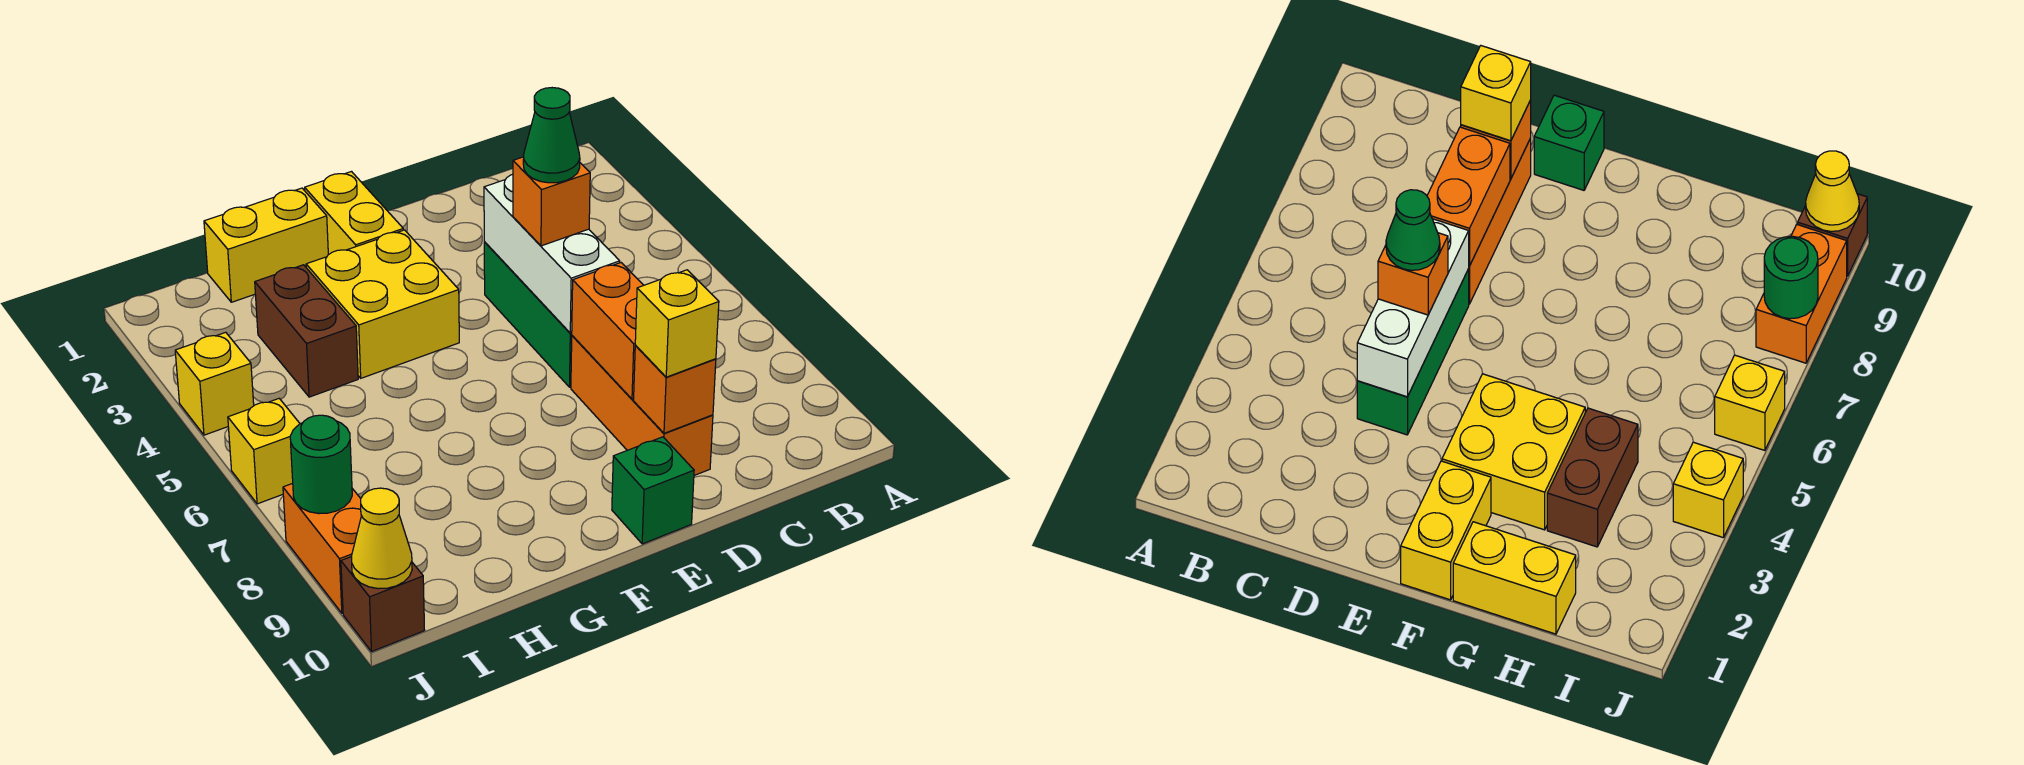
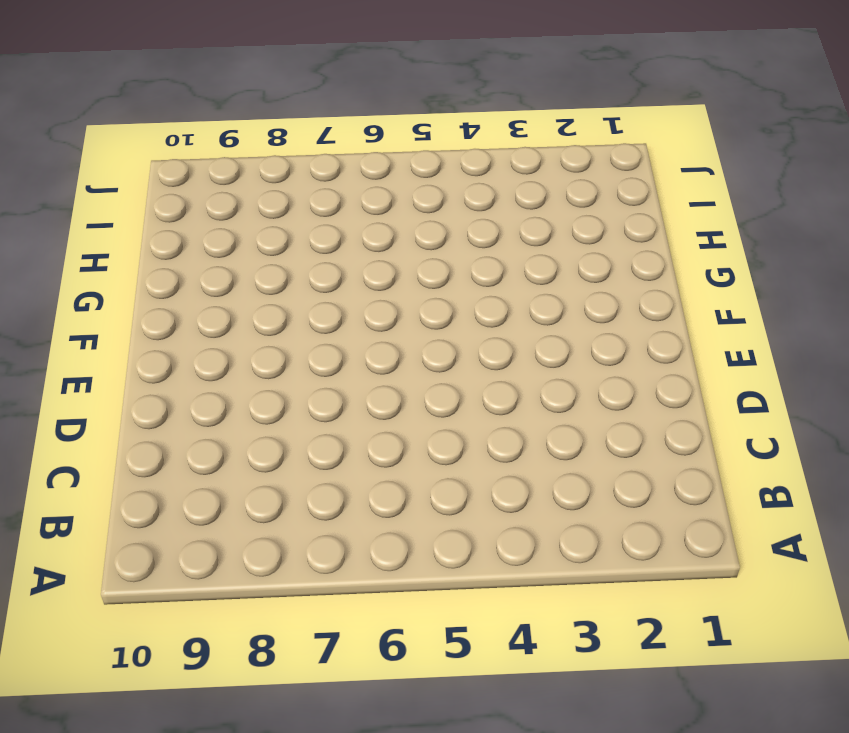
none -> green brick D4:D6 level 1
none -> orange brick D7:D9 level 1
none -> green brick E10 level 1

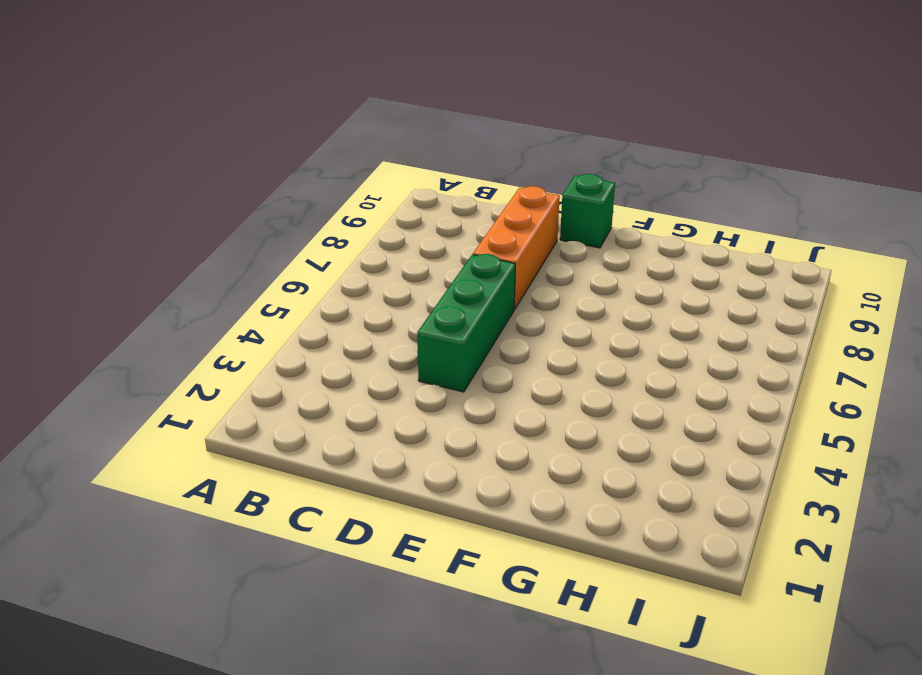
none -> yellow brick F1:F2 level 1
none -> yellow brick F3:G4 level 1
none -> yellow brick G1:H1 level 1

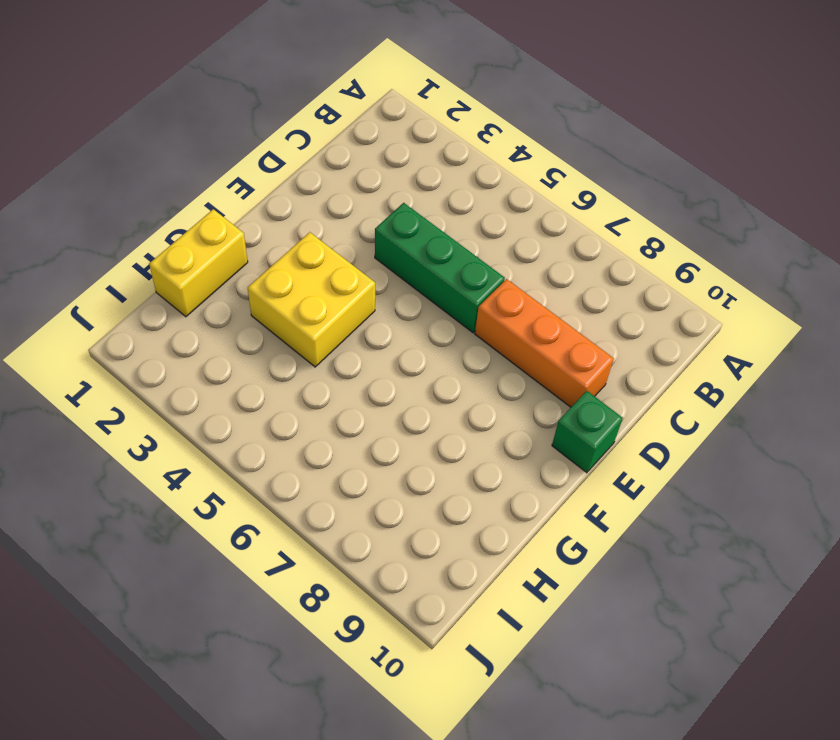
none -> yellow brick F1:F2 level 1
none -> brown brick H3:H4 level 1
none -> yellow brick J4 level 1

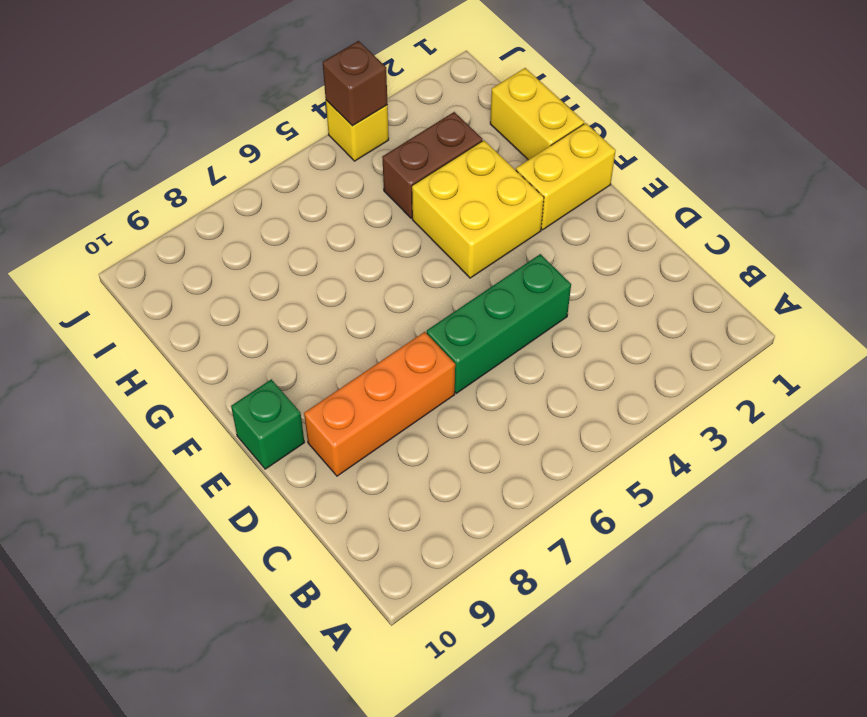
brown brick J4 level 2 -> brown brick J10 level 1
none -> yellow brick J6 level 1
none -> orange brick J8:J9 level 1
none -> white brick D4:D6 level 2

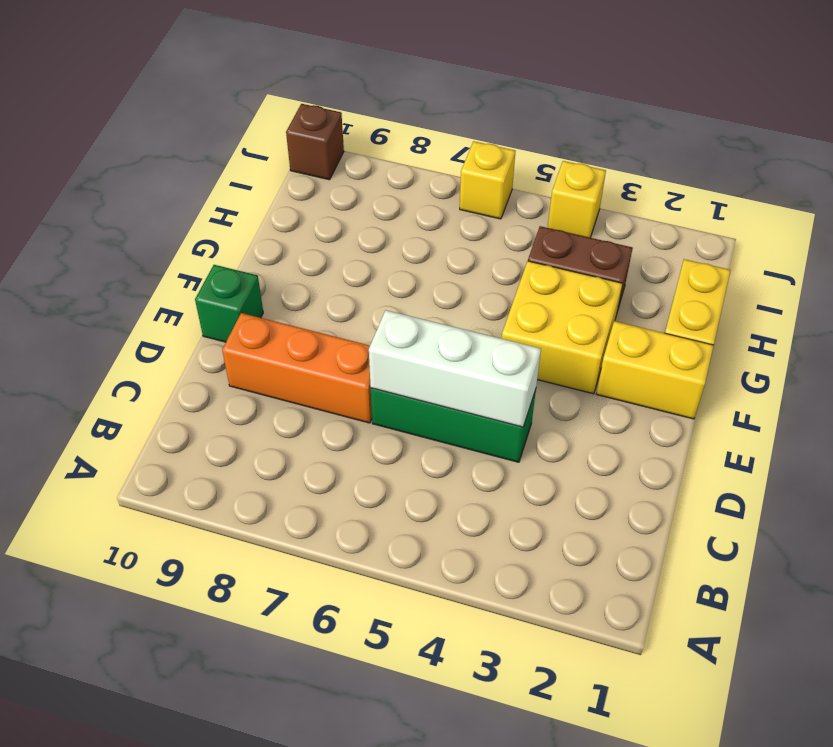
none -> orange brick J8:J9 level 1
none -> orange brick D7:D8 level 2
none -> orange brick D9 level 2

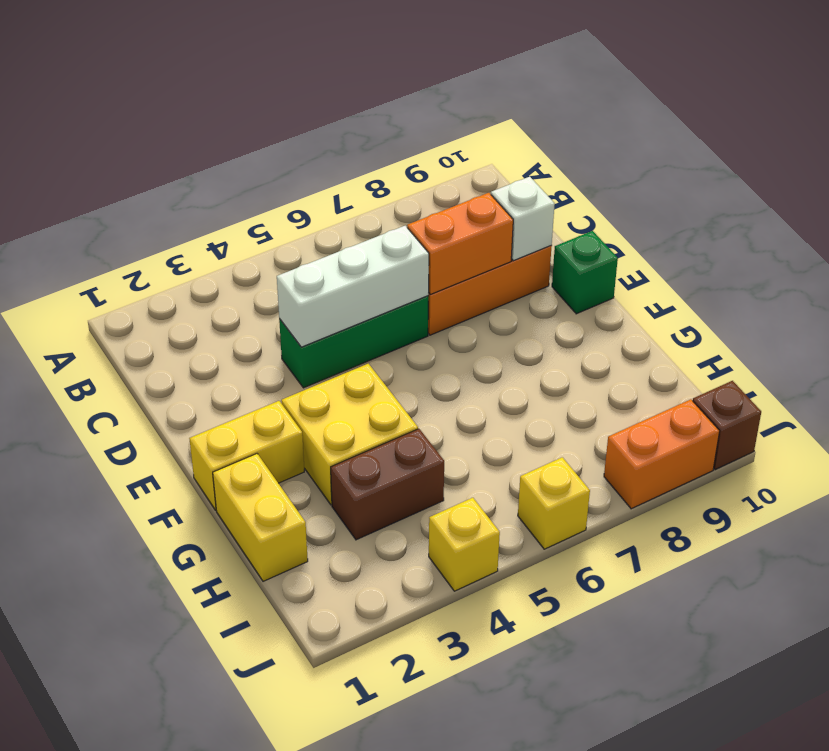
white brick D9 level 2 -> orange brick D9 level 2
none -> green round brick J8 level 2
none -> yellow cone J10 level 2
none -> orange brick D5 level 3

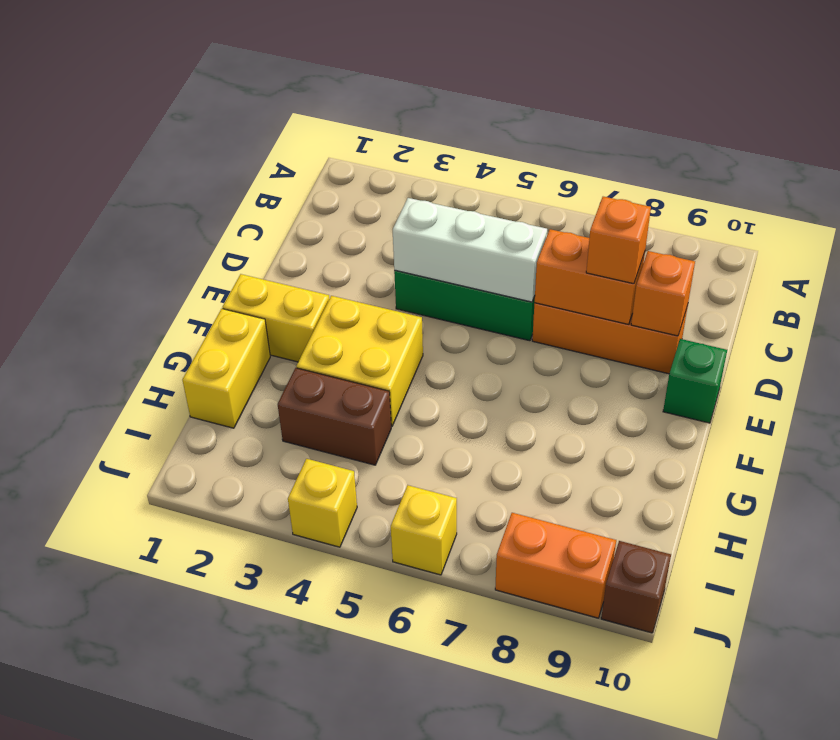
orange brick D8 level 3 -> orange brick D5 level 3
none -> green round brick J8 level 2
none -> yellow cone J10 level 2
none -> yellow brick D9 level 3

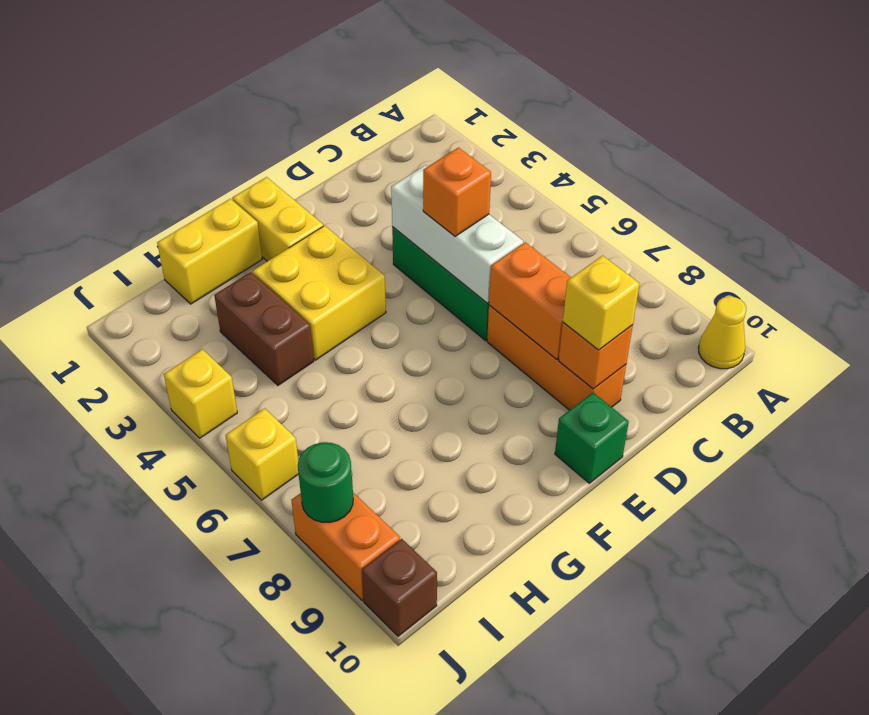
yellow cone A10 level 1 -> yellow cone J10 level 2
none -> green cone D5 level 4

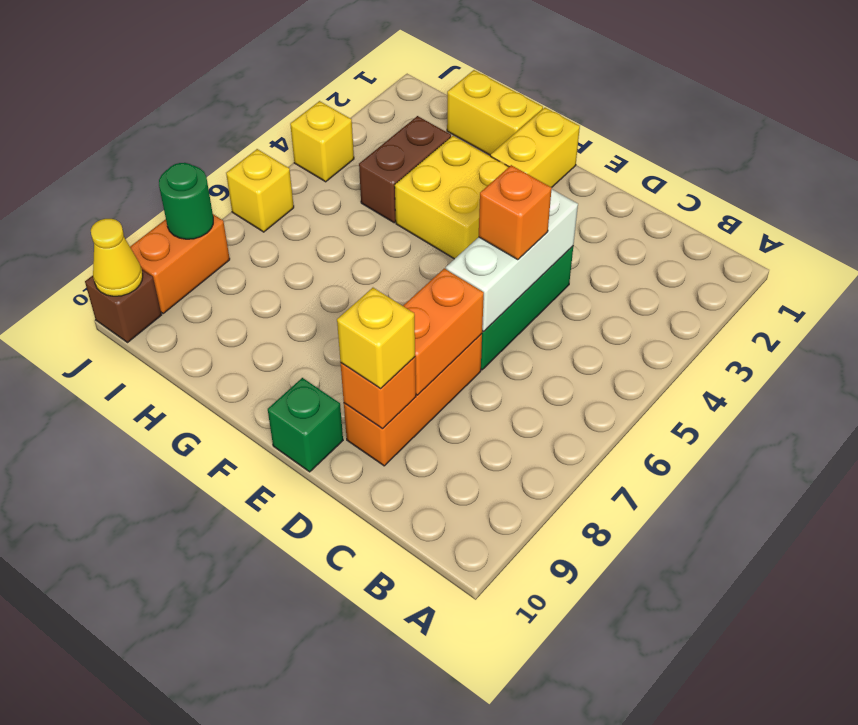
none -> green cone D5 level 4

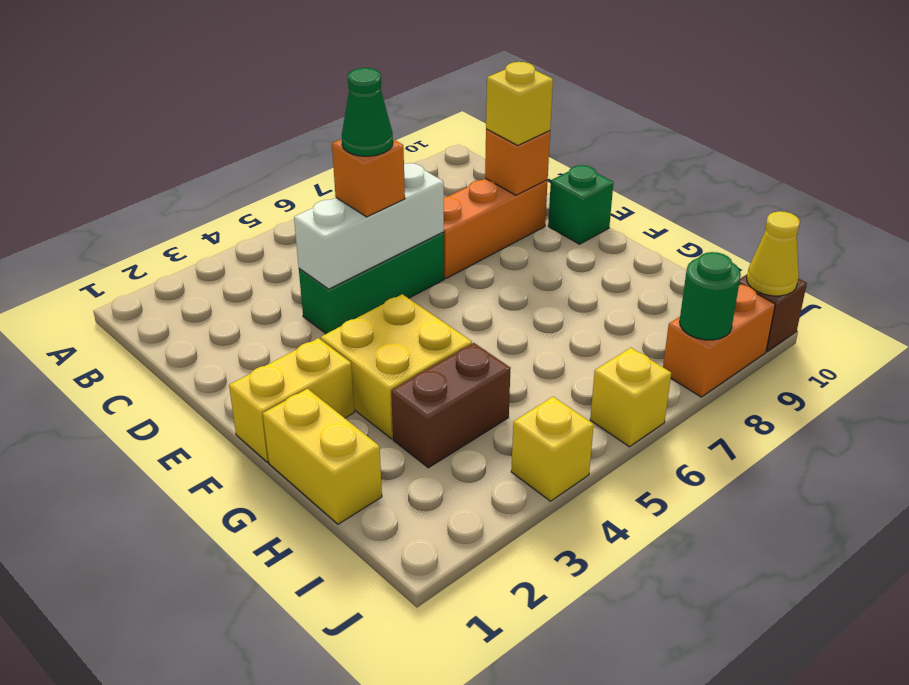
none -> orange brick D7:D8 level 2

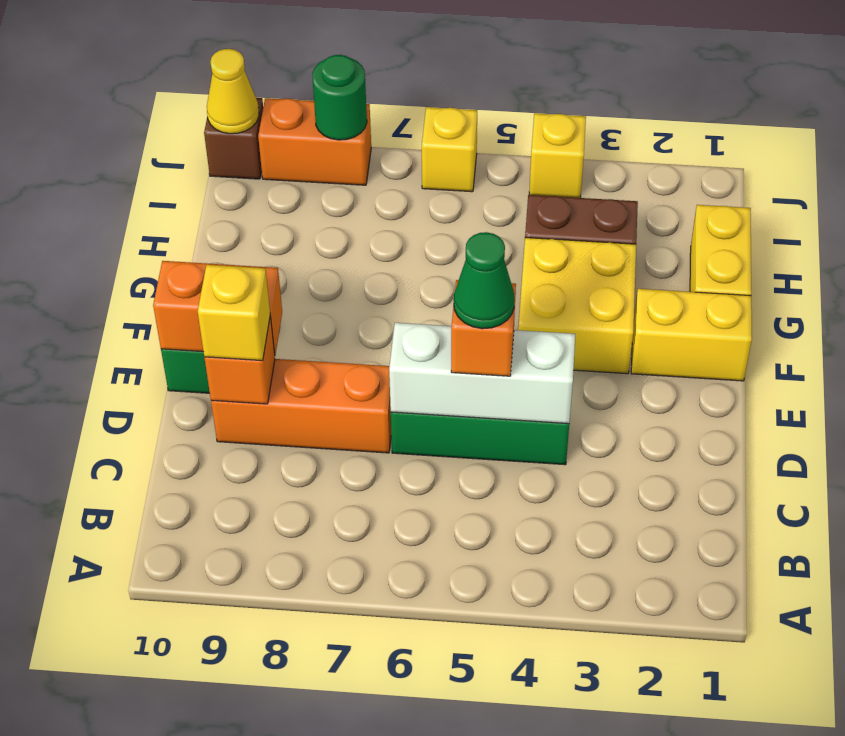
orange brick E9:E10 level 2 -> orange brick D7:D8 level 2

